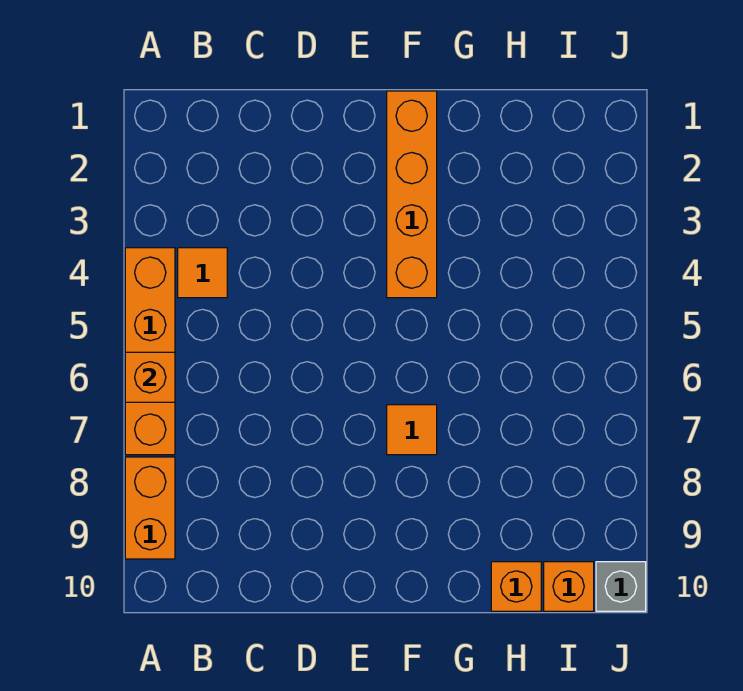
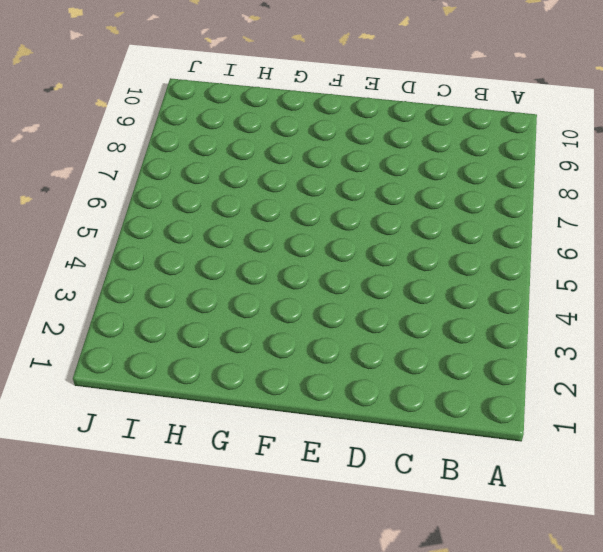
none -> orange brick A4:A7 level 1
none -> orange brick A8:A9 level 1

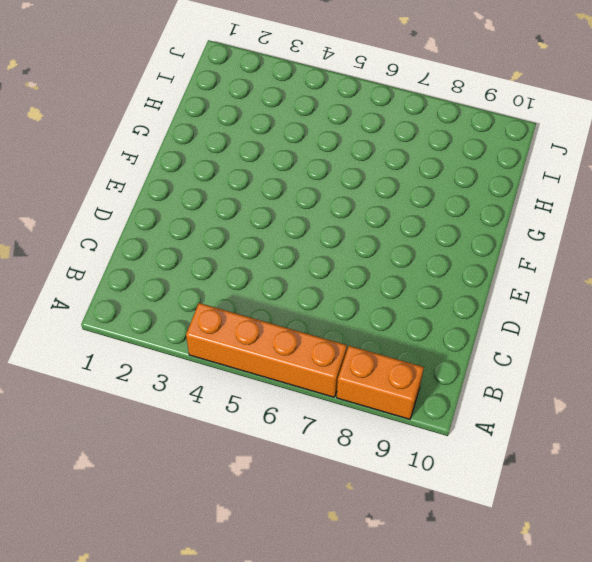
none -> orange tile B4 level 1
none -> orange brick F1:F4 level 1

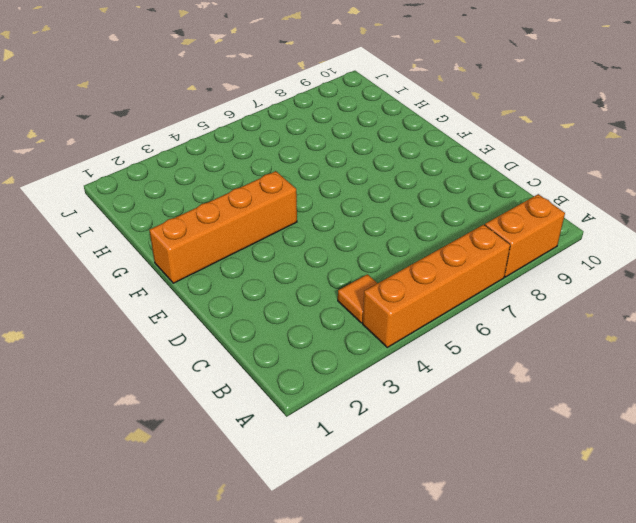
none -> orange tile F7 level 1
none -> orange brick H10 level 1

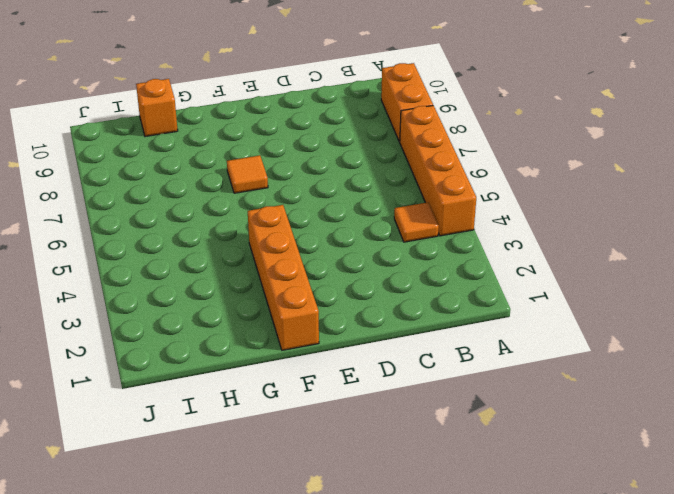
none -> orange brick I10 level 1
none -> grey brick J10 level 1

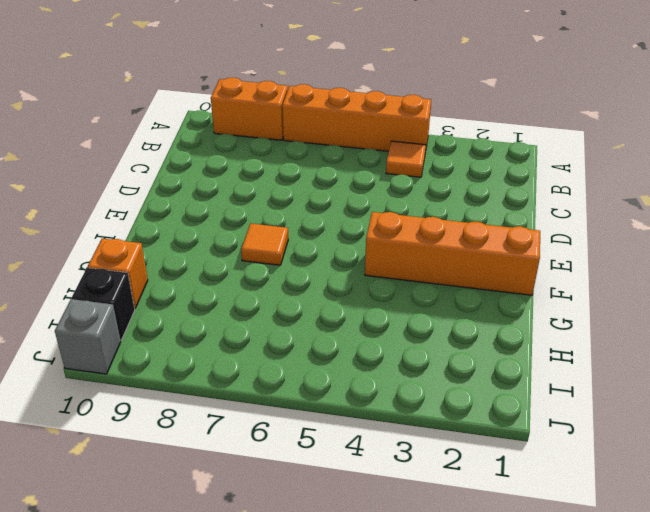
black brick I10 level 1 -> orange brick I10 level 1
none -> orange brick A6 level 2

